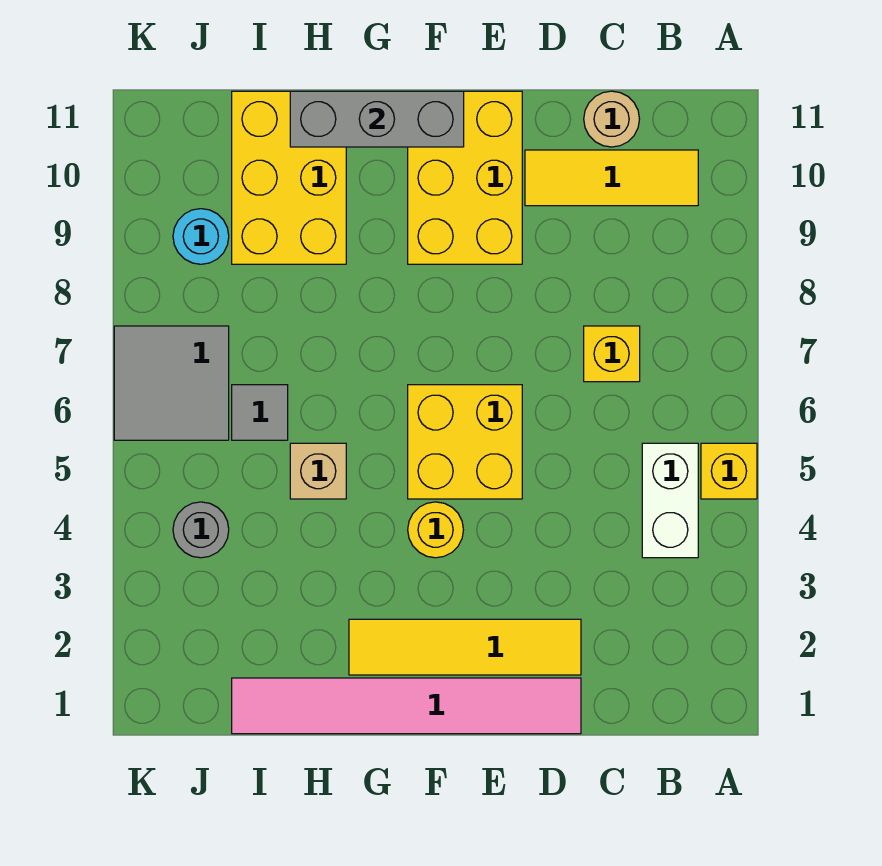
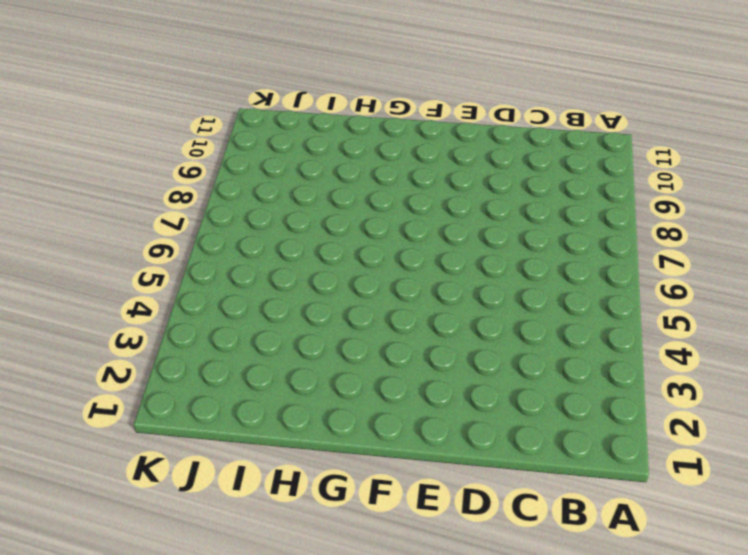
none -> yellow brick A5 level 1
none -> white brick B4:B5 level 1
none -> yellow tile B10:D10 level 1

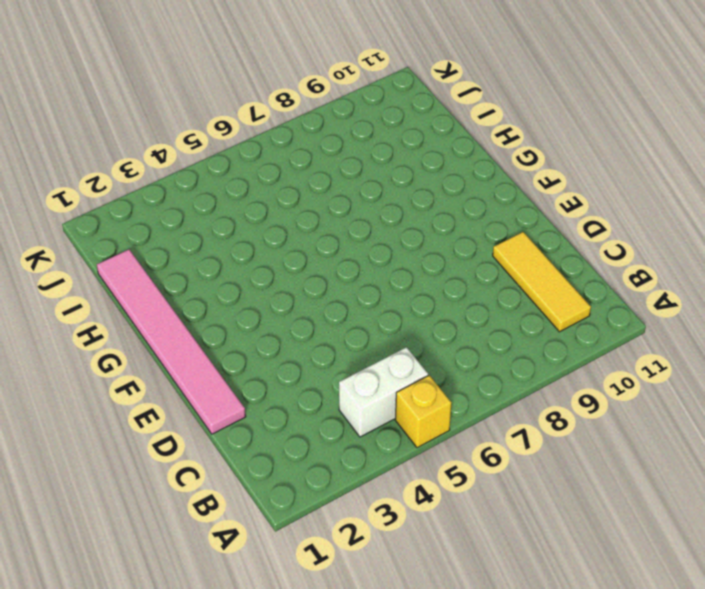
none -> yellow brick C7 level 1
none -> tan round brick C11 level 1
none -> yellow tile D2:G2 level 1

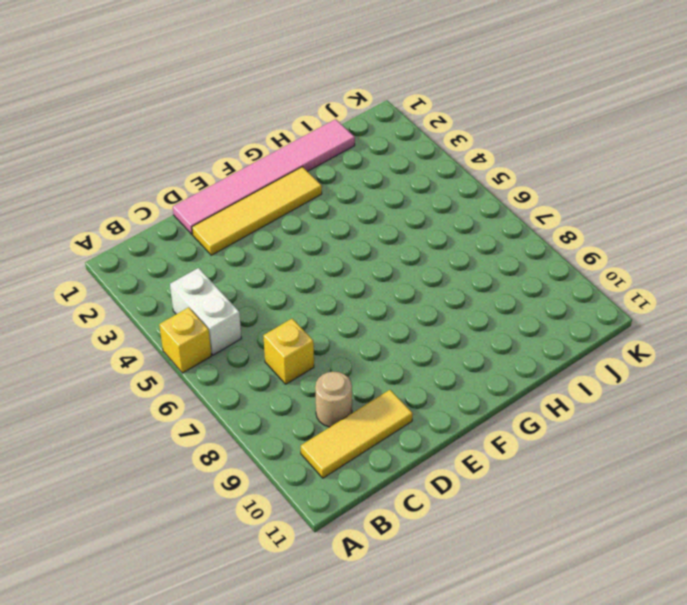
tan round brick C9 level 1 -> tan round brick C11 level 1
none -> yellow brick E5:F6 level 1
none -> yellow brick E9:F11 level 1
none -> yellow round brick F4 level 1

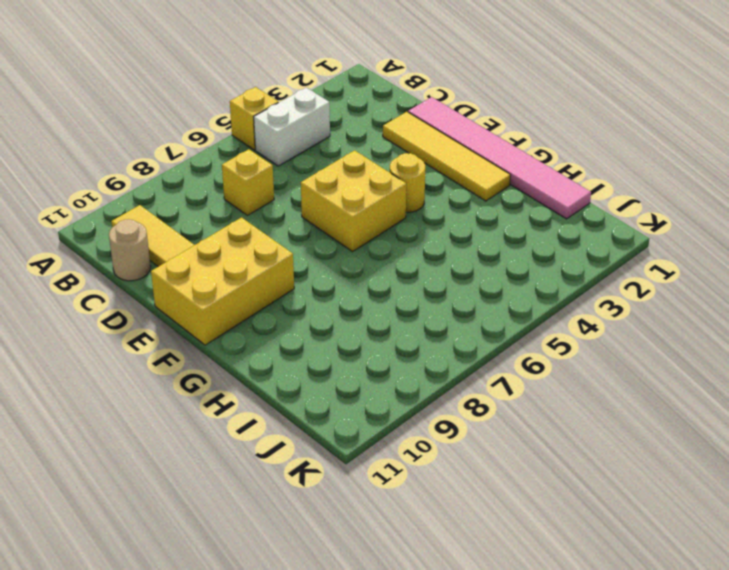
none -> tan brick H5 level 1
none -> yellow brick H9:I11 level 1
none -> grey tile I6 level 1

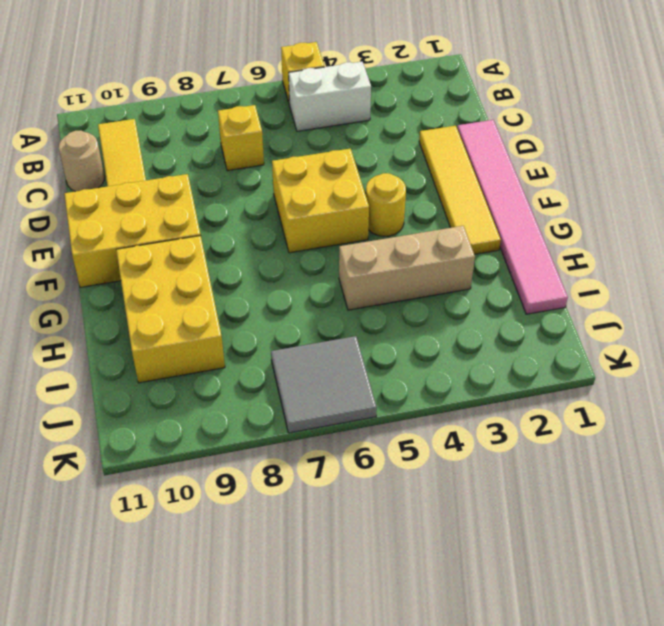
yellow brick G9:I10 level 1 -> yellow brick H9:I11 level 1
tan brick H3:H5 level 1 -> tan brick H5 level 1
none -> grey tile I6 level 1
none -> grey round brick J4 level 1
none -> cyan round brick J9 level 1

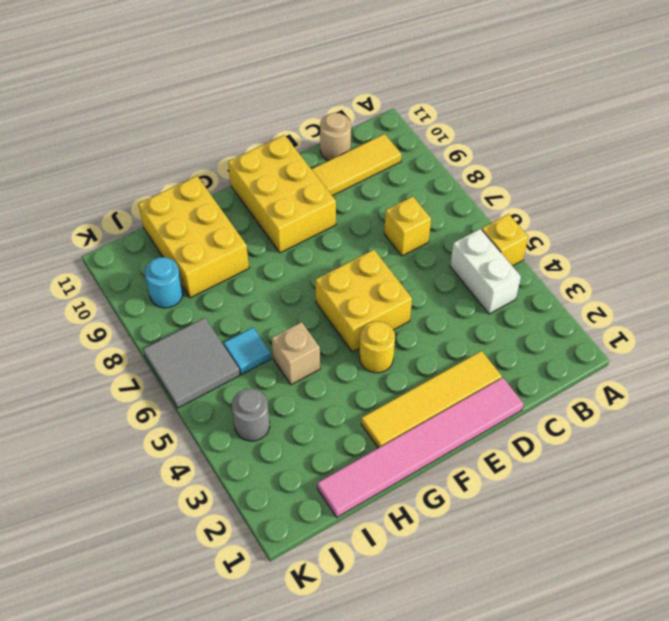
cyan tile I6 level 1 -> grey tile I6 level 1
none -> grey brick F11:H11 level 2

